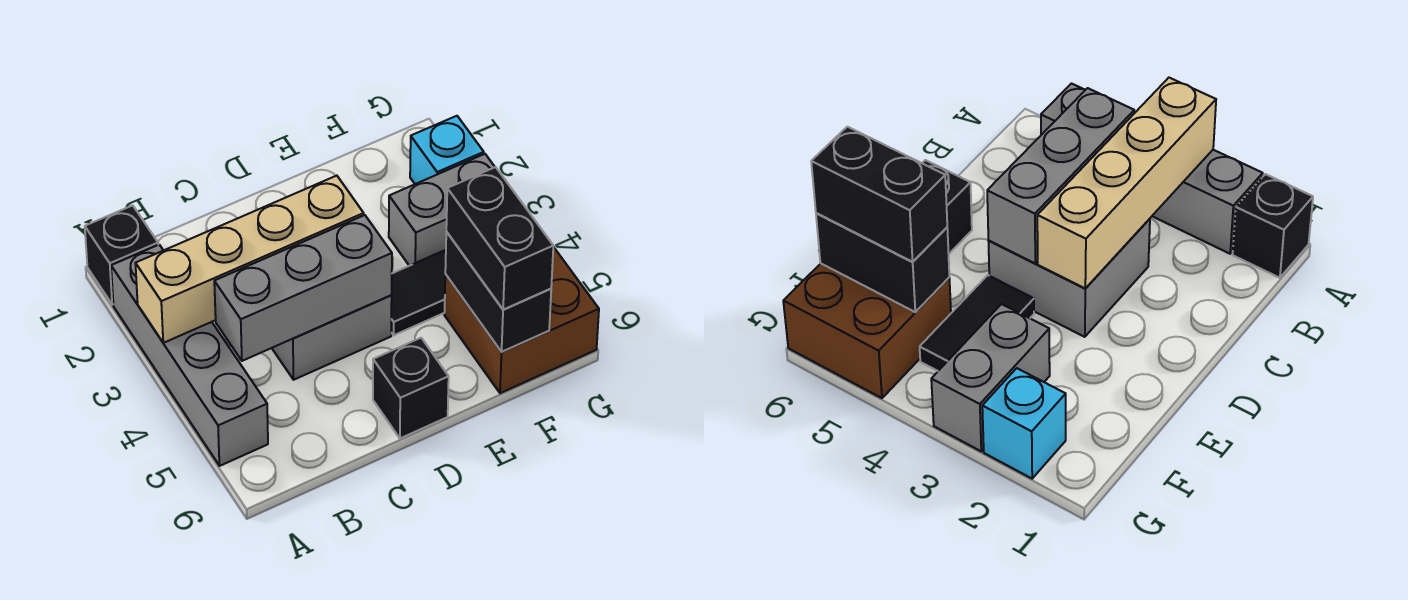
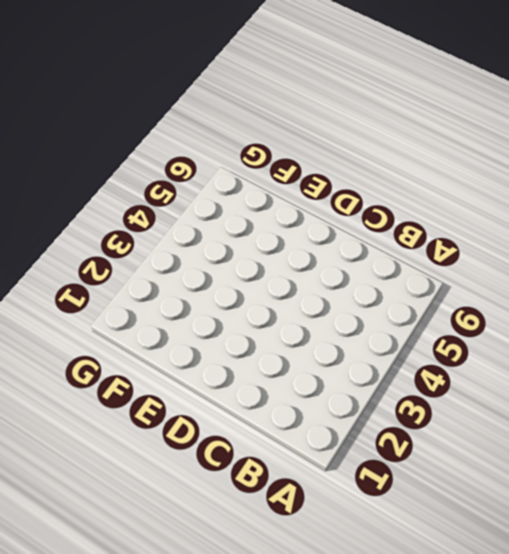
none -> black brick A1 level 1
none -> grey brick A2:A5 level 1
none -> grey brick C3:D4 level 1

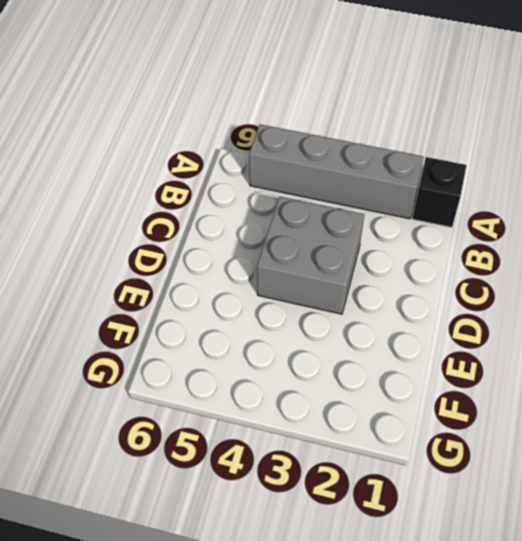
none -> black brick D6 level 1
none -> black tile E4:F4 level 1
none -> grey brick F3:G3 level 1

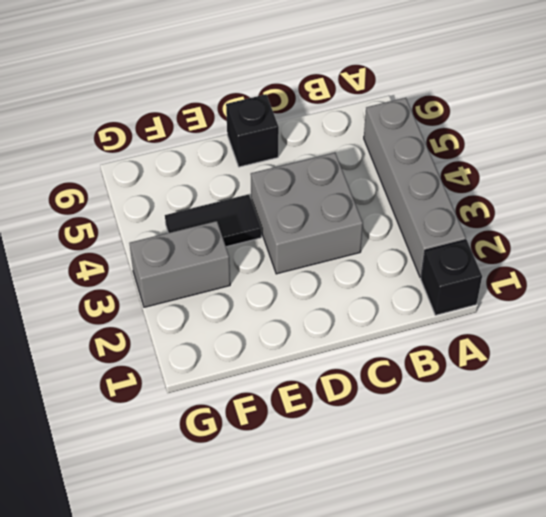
none -> brown brick F5:G6 level 1
none -> cyan brick G2 level 1
none -> tan brick A3:D3 level 2

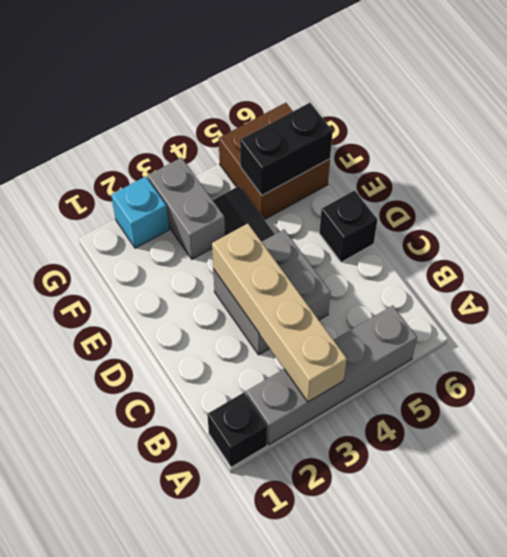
none -> grey brick B4:D4 level 2
none -> black brick F5:F6 level 3

